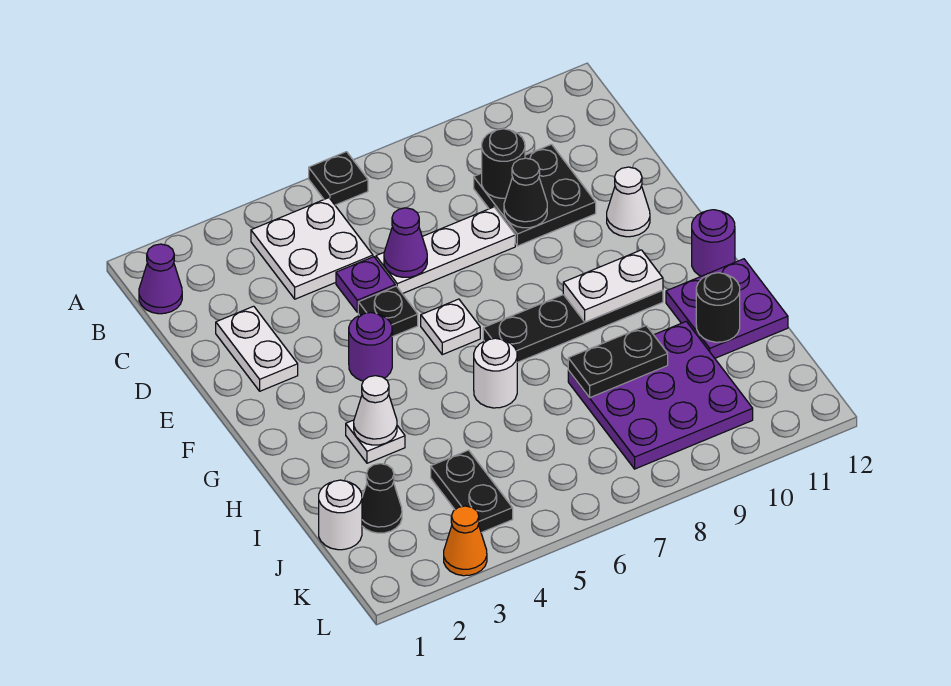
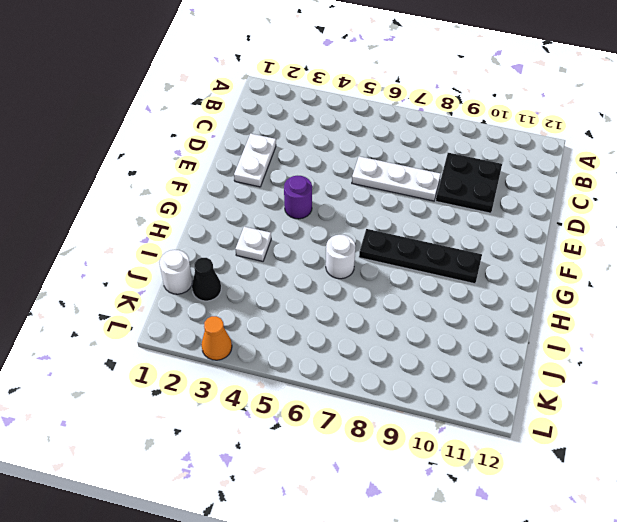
none -> black plate A6 level 1
none -> purple cone B1 level 1
none -> white plate B4:C5 level 1

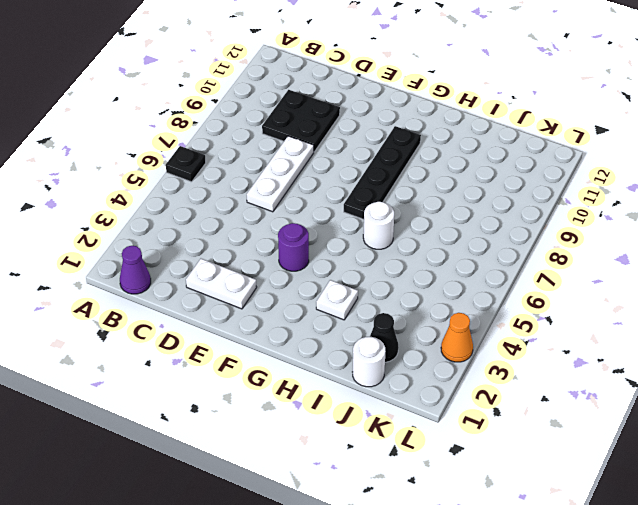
none -> white plate B4:C5 level 1
none -> purple plate D5 level 1
none -> black plate E5 level 1

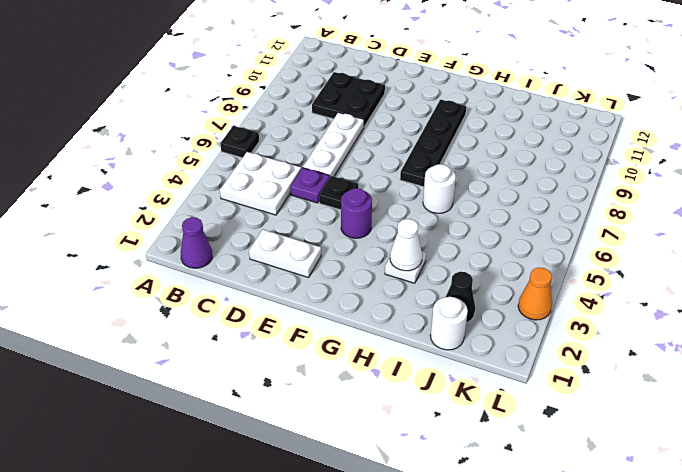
none -> white cone E11 level 1
none -> white plate F6 level 1
none -> purple round brick G12 level 1

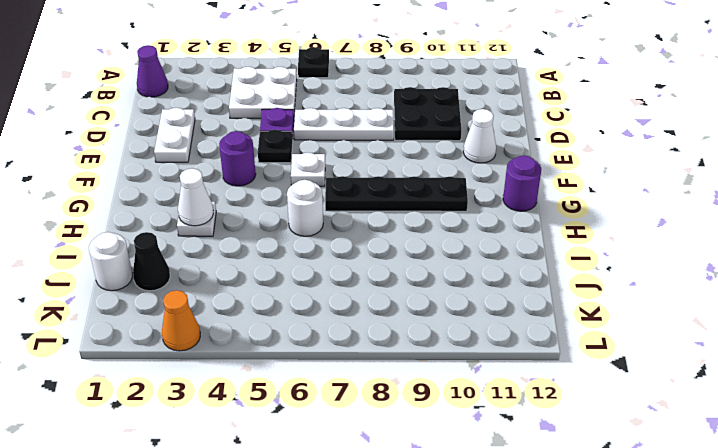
none -> purple plate H11:I12 level 1
none -> purple plate I8:K10 level 1
none -> black plate J4:K4 level 1

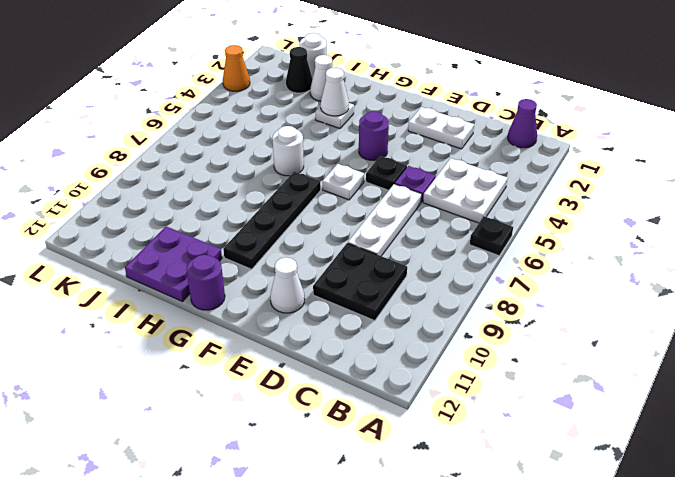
white cone I2 level 1 -> none
none -> purple plate I8:K10 level 1
none -> black plate J4:K4 level 1
none -> black round brick C9 level 2

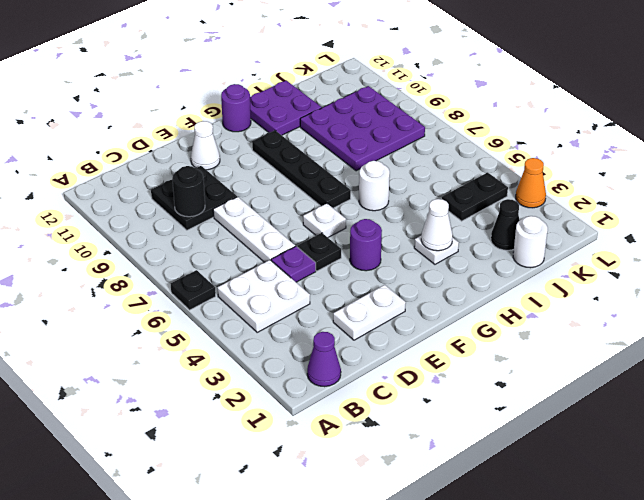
none -> purple cone D6 level 2
none -> black cone D9 level 2
none -> white plate G9:G10 level 2

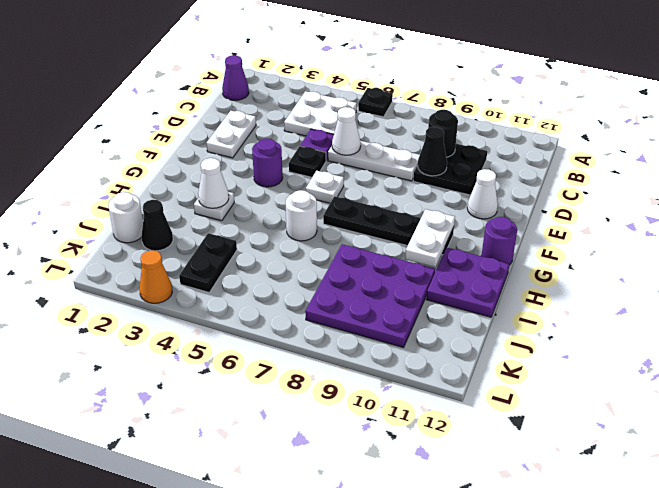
white cone D6 level 2 -> purple cone D6 level 2
white plate G10:H10 level 2 -> white plate G9:G10 level 2
none -> black plate I8:I9 level 2
none -> black round brick I11 level 2

